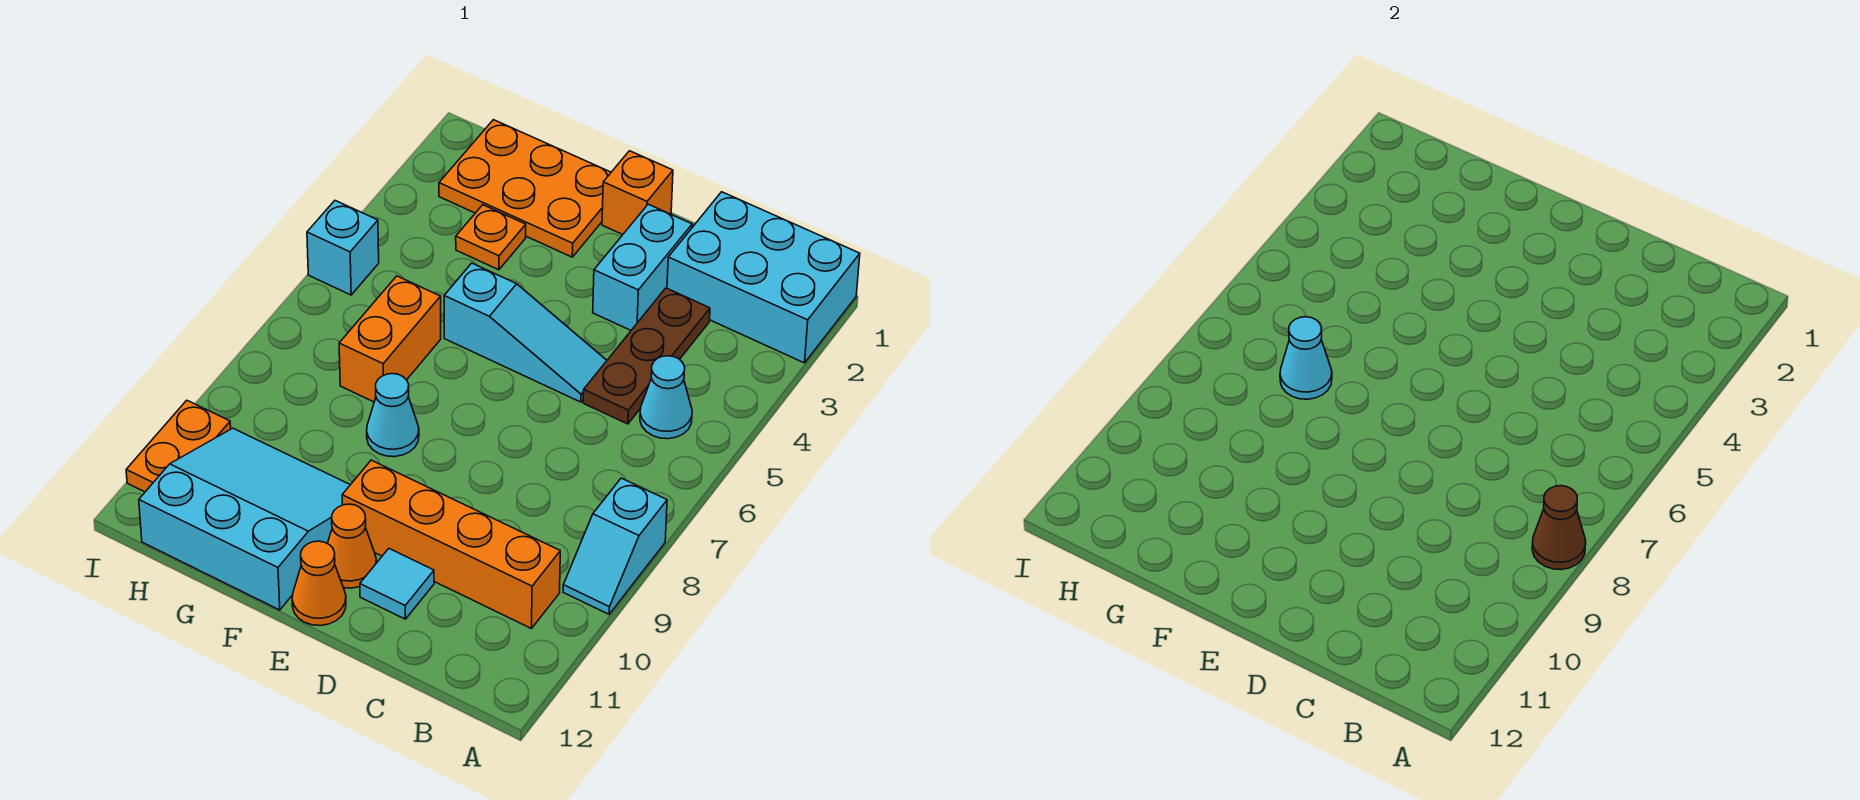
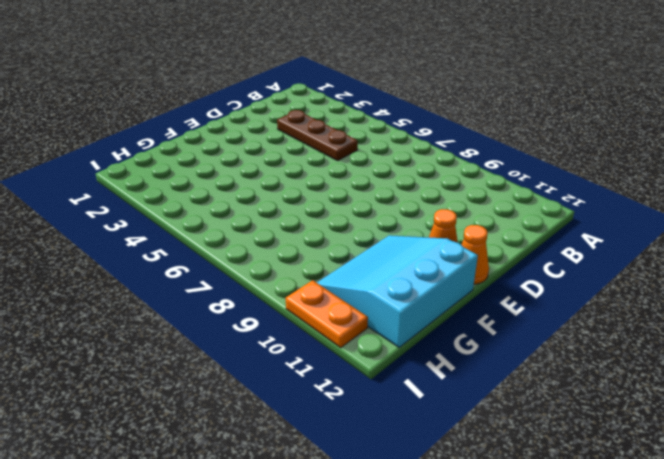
none -> cyan brick A1:C2 level 1
none -> cyan slope A8:A9 level 1 top 8
none -> cyan cone B5 level 1

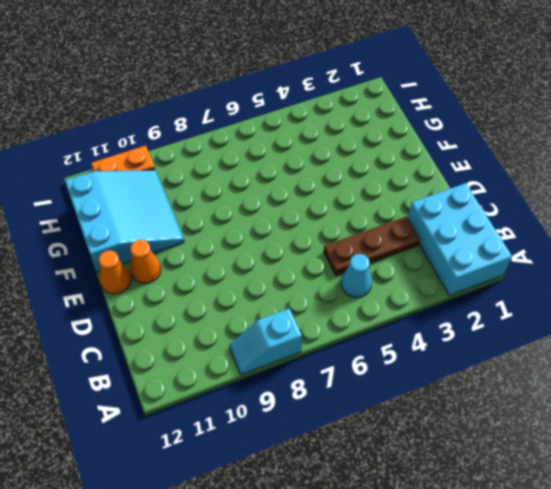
none -> orange brick B10:E10 level 1
none -> cyan brick D2:D3 level 1
none -> cyan slope D5:F5 level 1 top F

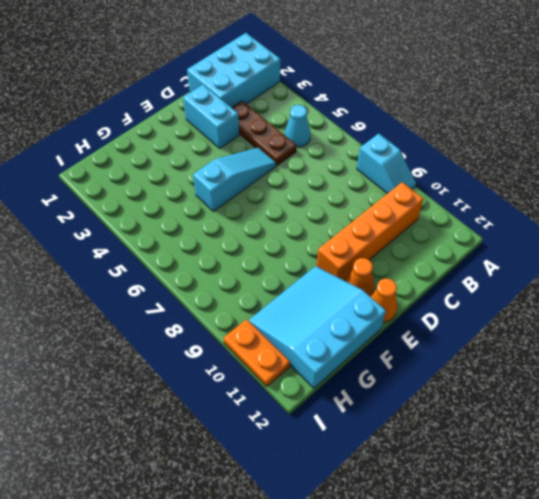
none -> cyan tile D11 level 1
none -> orange brick E1 level 1
none -> orange plate F1:H2 level 1

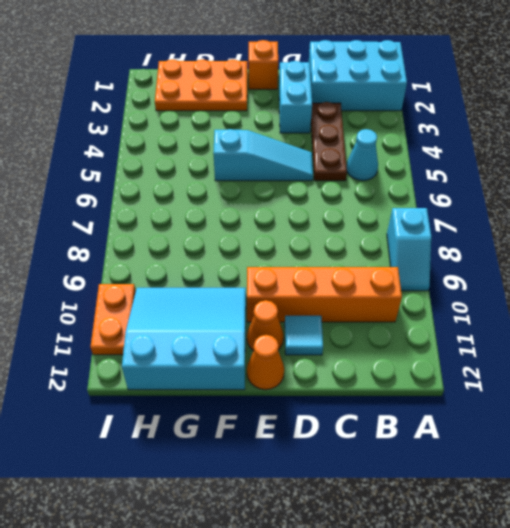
none -> cyan cone F8 level 1
none -> orange plate G3 level 1
none -> orange brick G6:G7 level 1

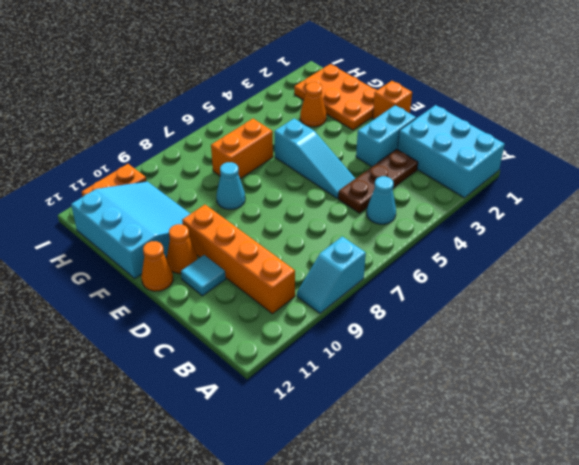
orange cone G3 level 1 -> orange plate G3 level 1
none -> cyan brick I5 level 1
none -> brown cone A8 level 2
none -> cyan cone G7 level 2

